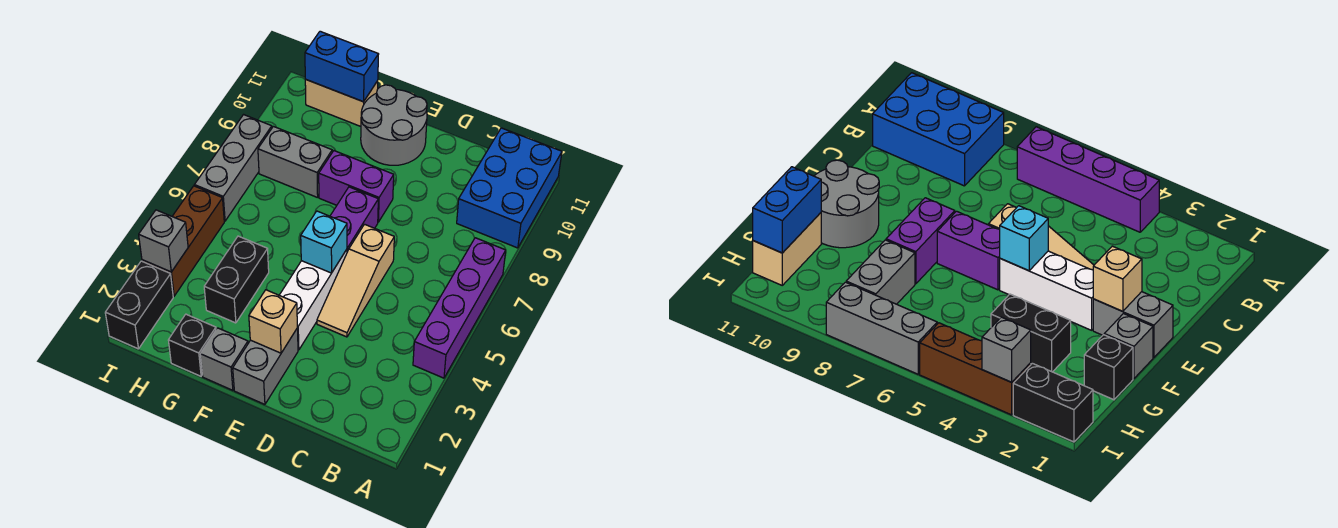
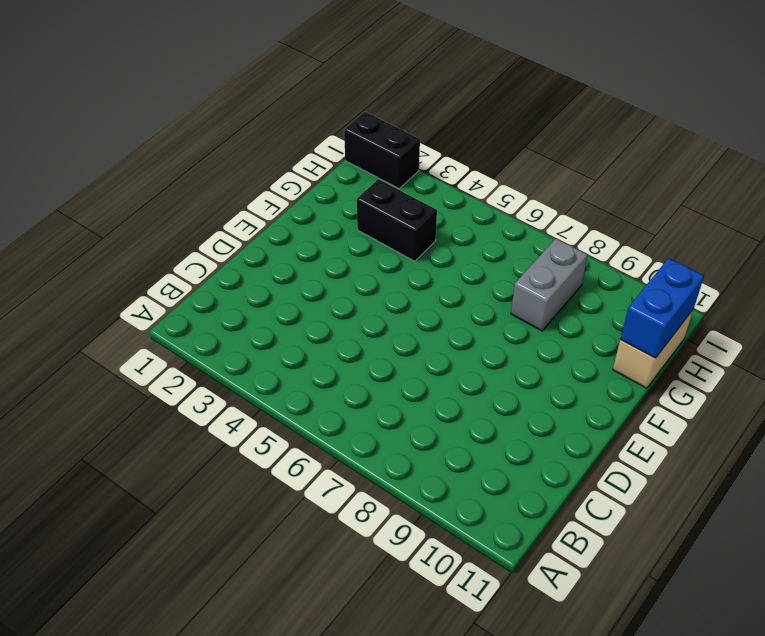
none -> purple brick A4:A7 level 1
none -> blue brick A9:B11 level 1
none -> tan slope D4:D6 level 1 top 6

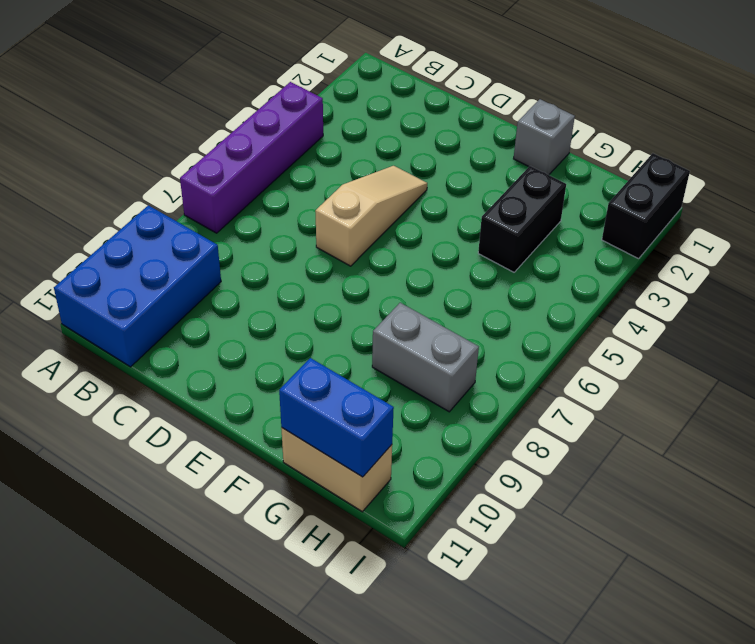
none -> grey brick E1:E2 level 1
none -> white brick E3:E5 level 1
none -> purple brick E6:E7 level 1

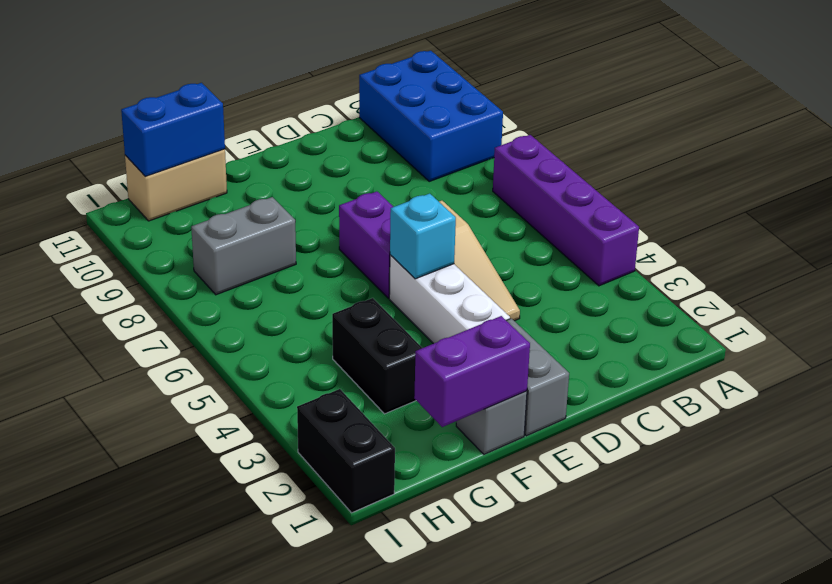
purple brick F1:G1 level 2 -> purple brick E8:F8 level 1
none -> grey round brick E10:F11 level 1
none -> black brick G1 level 1
none -> brown brick I3:I5 level 1

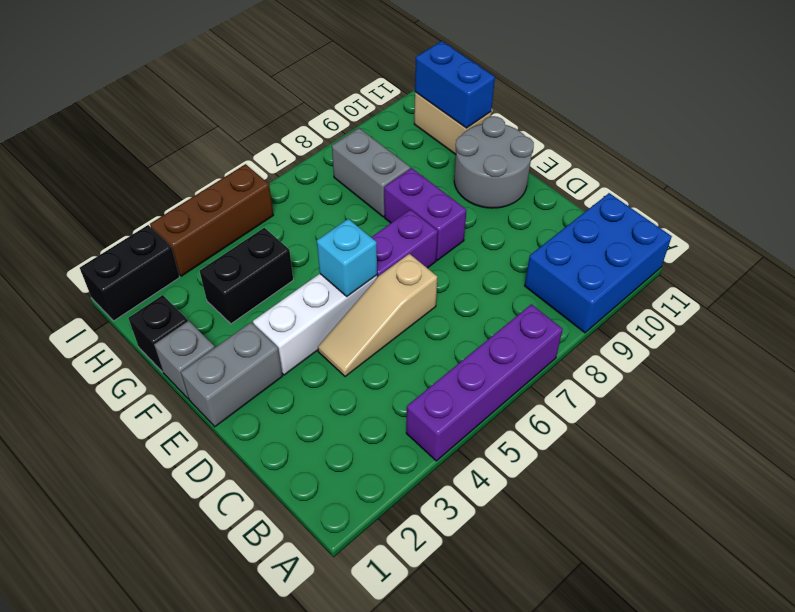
none -> grey brick I6:I8 level 1
none -> tan brick E2 level 2
none -> grey brick I3 level 2

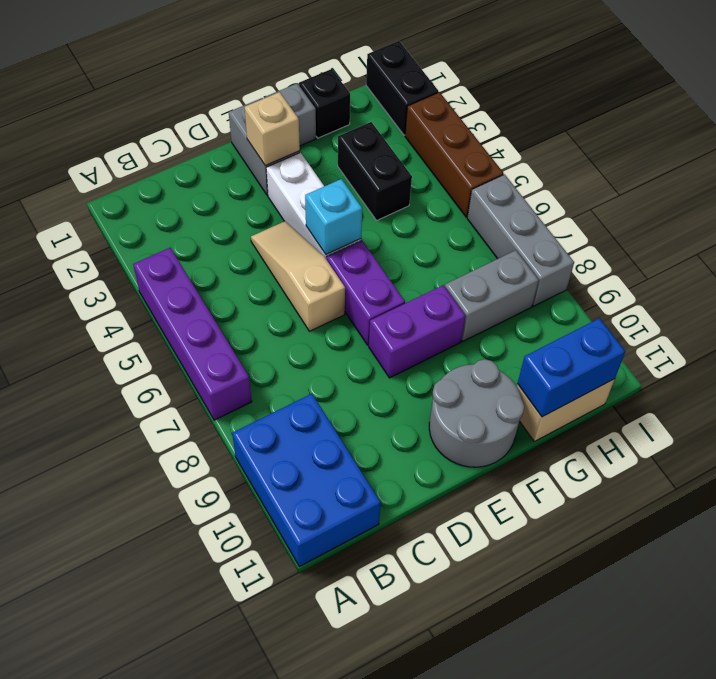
none -> grey brick I3 level 2

